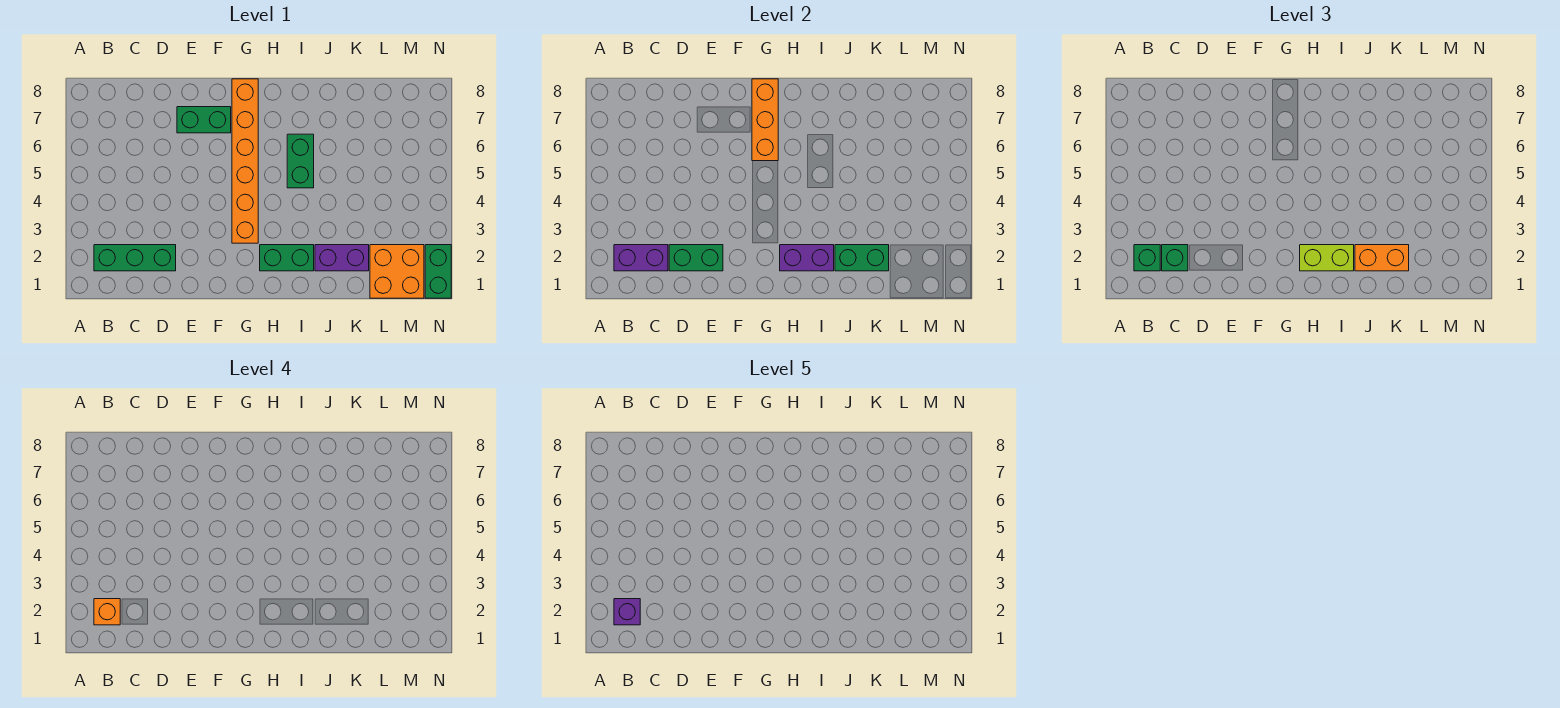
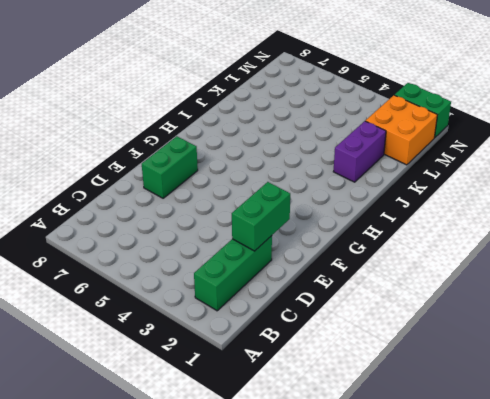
none -> orange brick G3:G8 level 1
none -> green brick H2:I2 level 1
none -> green brick I5:I6 level 1

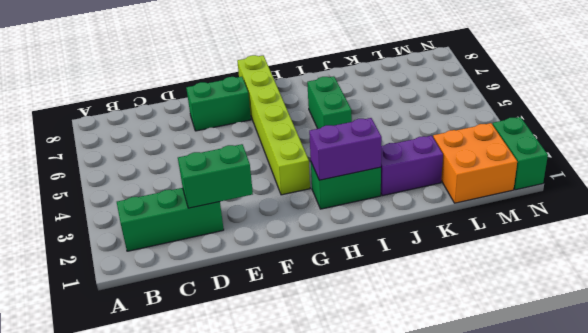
lime brick G3:G8 level 1 -> orange brick G3:G8 level 1
none -> purple brick B2:C2 level 2
none -> orange brick G6:G8 level 2
none -> green brick J2:K2 level 2

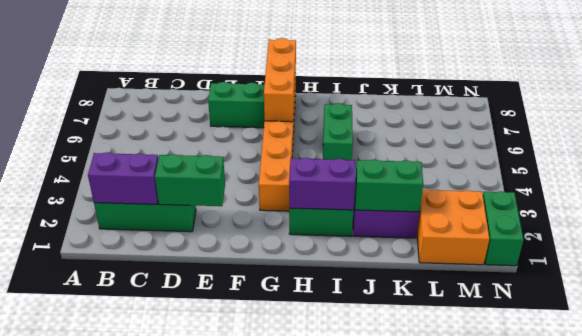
none -> green brick B2 level 3
none -> green brick C2 level 3
none -> lime brick H2:I2 level 3

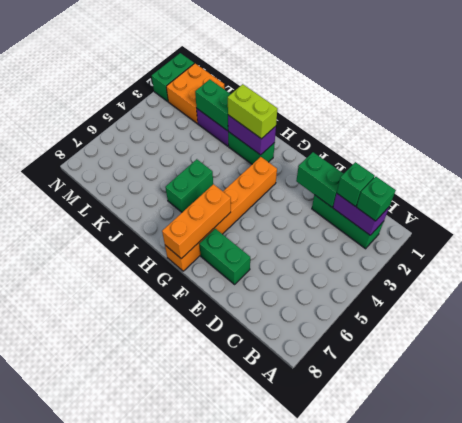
none -> orange brick J2:K2 level 3
none -> orange brick B2 level 4
none -> purple brick B2 level 5

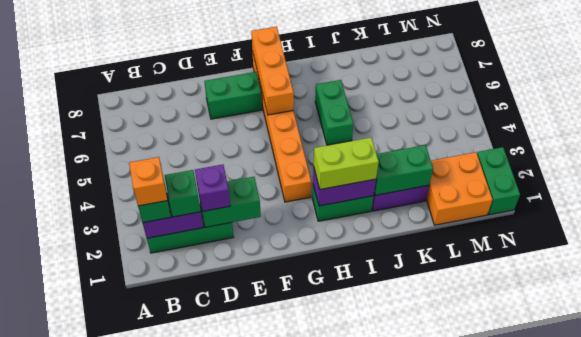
purple brick D2 level 3 -> purple brick B2 level 5
none -> orange brick J2:K2 level 3

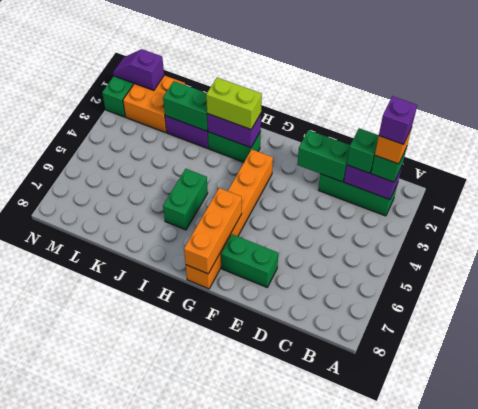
purple slope M1:N1 level 2 top M -> none
none -> orange brick J2:K2 level 3

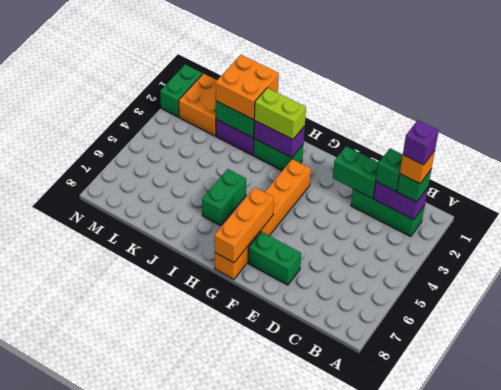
orange brick J1:K2 level 3 -> orange brick J2:K2 level 3

